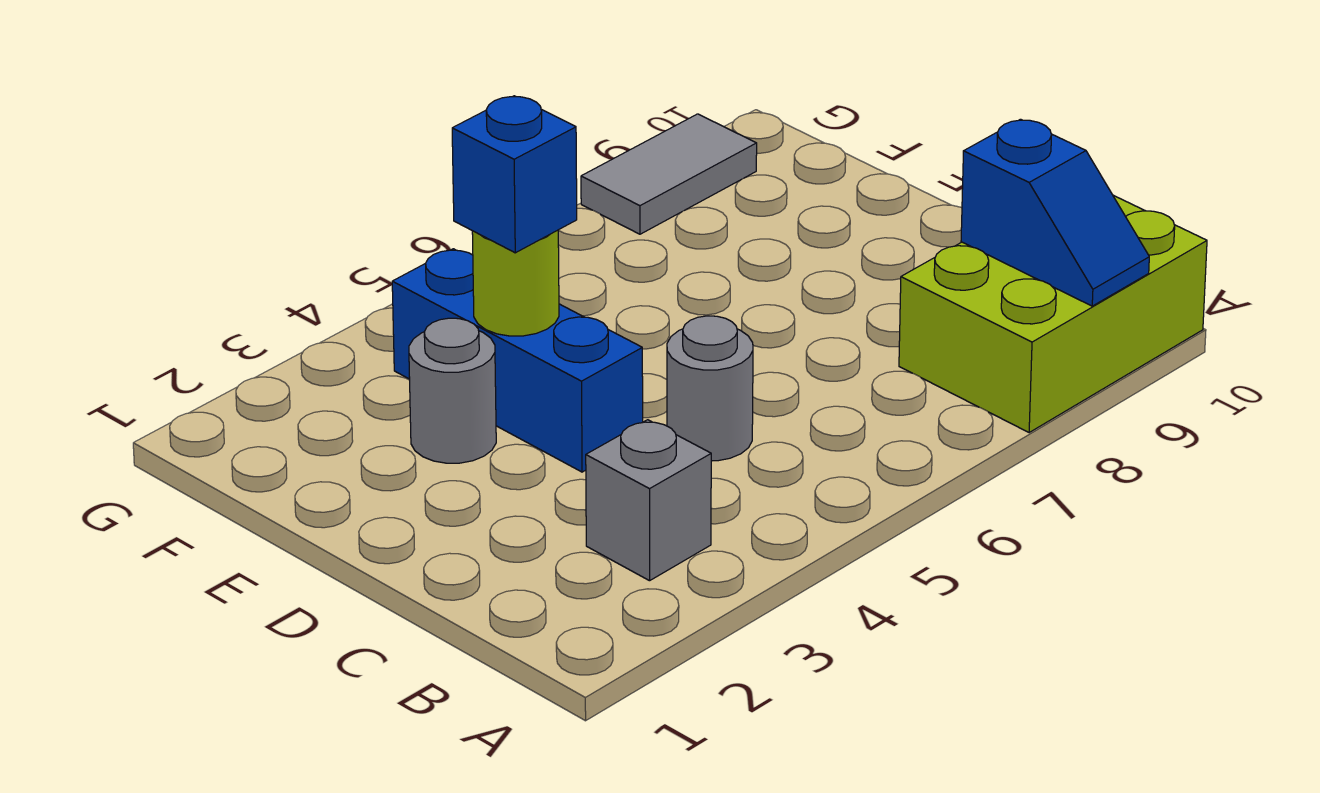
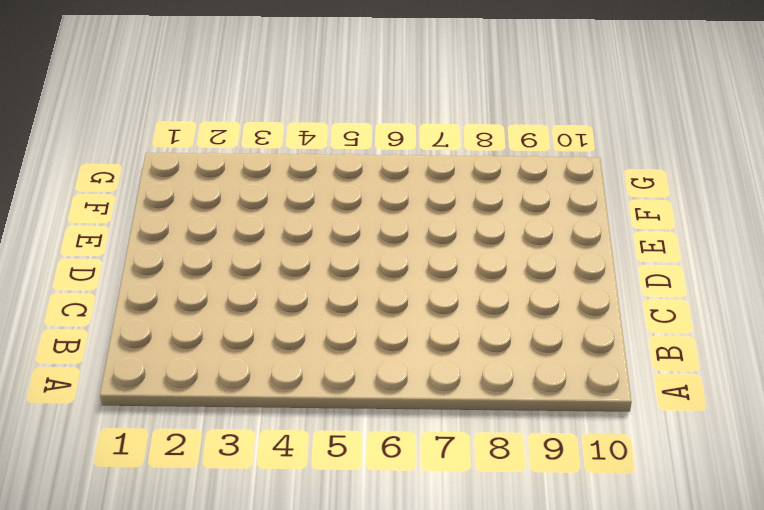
none -> lime brick A8:B10 level 1
none -> grey brick B3 level 1

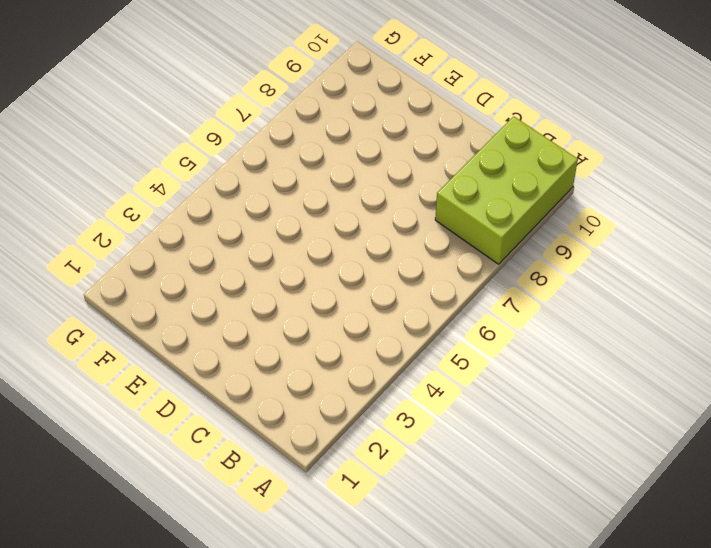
none -> grey brick B3 level 1
none -> grey round brick C5 level 1

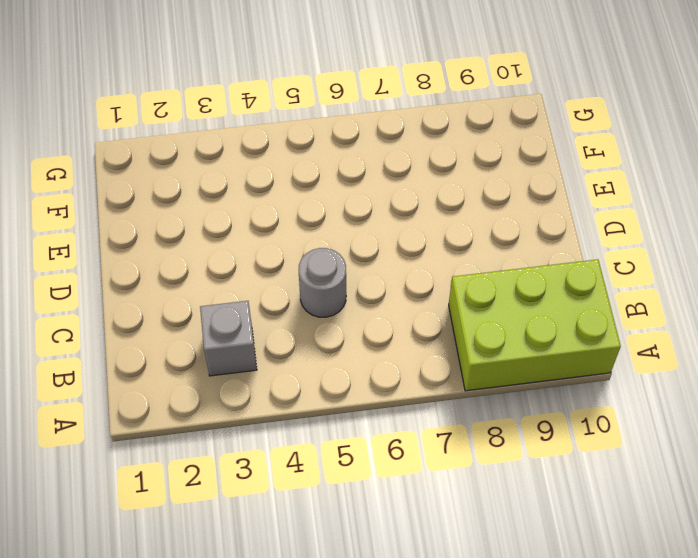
none -> blue brick D4:F4 level 1
none -> grey round brick E3 level 1

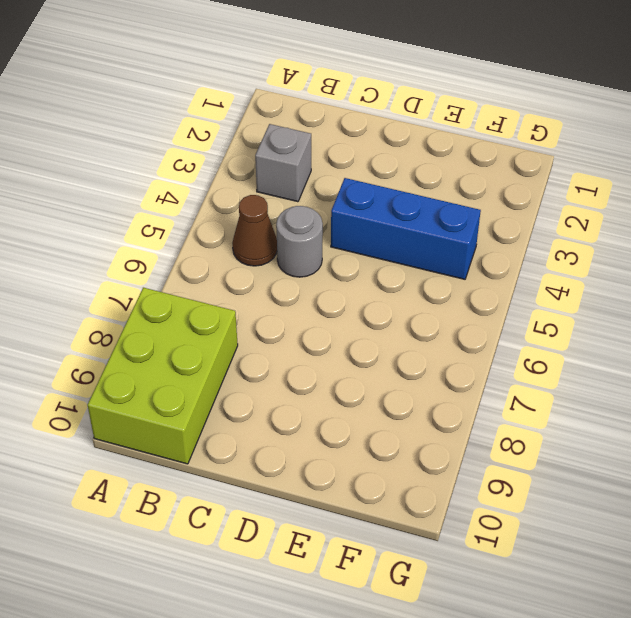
brown cone B5 level 1 -> none
none -> grey round brick E3 level 1
none -> grey tile G8:G9 level 1

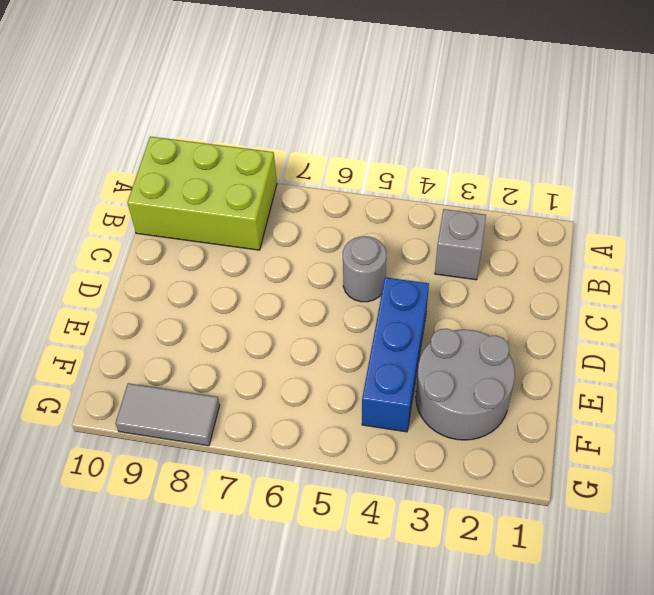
grey round brick E2:F3 level 1 -> grey round brick E3 level 1
none -> blue slope A9:B9 level 2 top B
none -> lime round brick E4 level 2

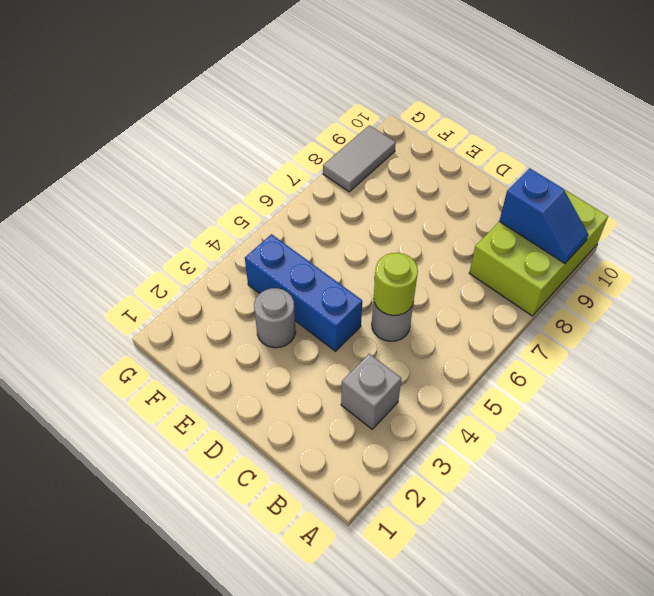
lime round brick C5 level 2 -> lime round brick E4 level 2
none -> blue brick E4 level 3

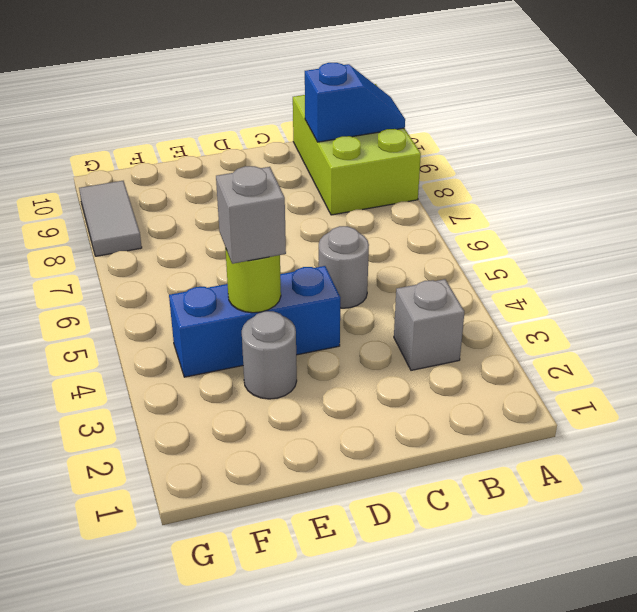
grey brick E4 level 3 -> blue brick E4 level 3

